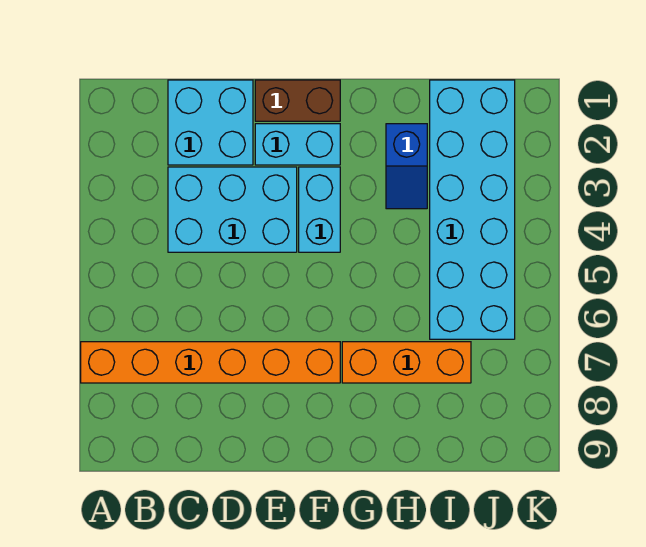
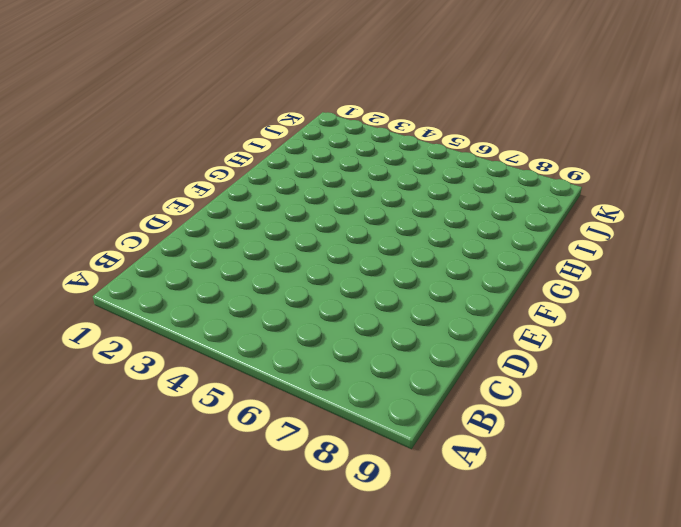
none -> orange brick A7:F7 level 1
none -> cyan brick C1:D2 level 1

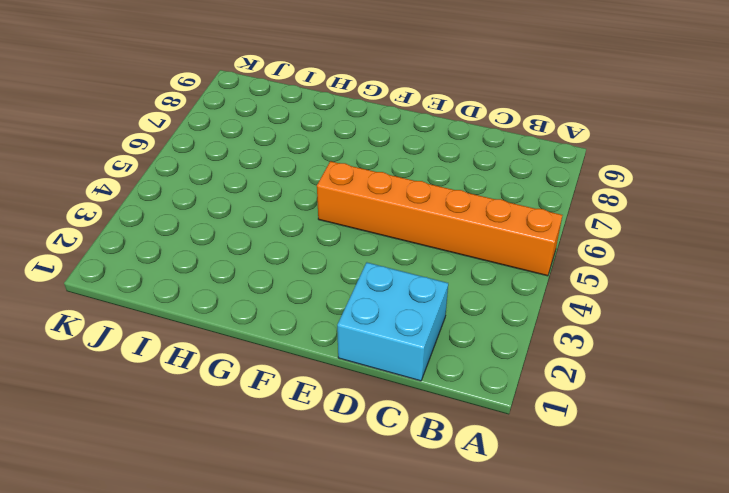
orange brick A5:F5 level 1 -> orange brick A7:F7 level 1
none -> cyan brick C3:E4 level 1
none -> brown brick E1:F1 level 1

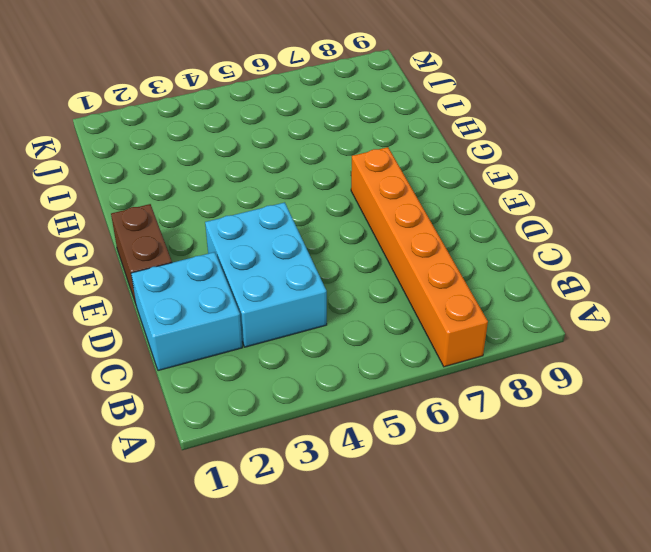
none -> cyan brick E2:F2 level 1
none -> cyan brick F3:F4 level 1

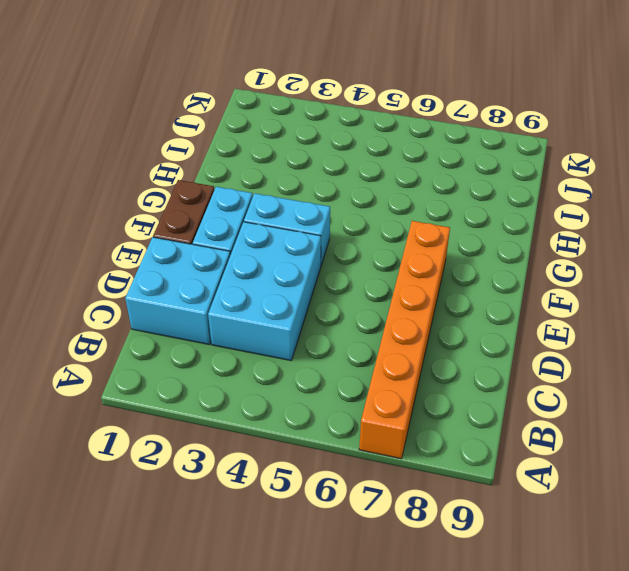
none -> orange brick G7:I7 level 1
none -> blue slope H2:H3 level 1 top 2

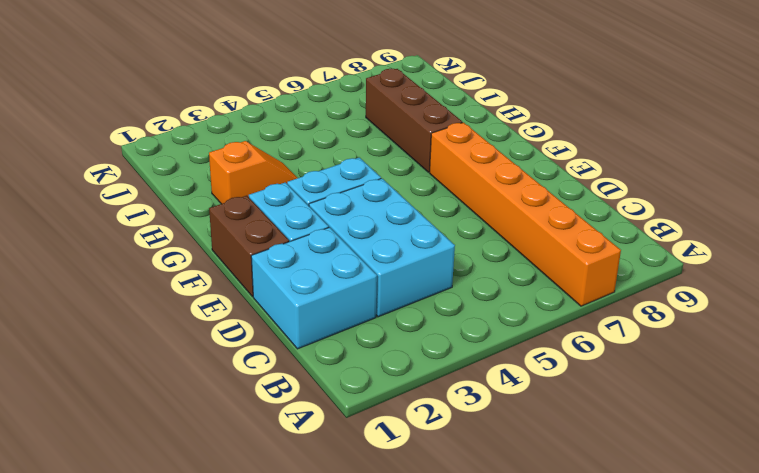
brown brick G7:I7 level 1 -> orange brick G7:I7 level 1
orange slope H2:H3 level 1 top 2 -> blue slope H2:H3 level 1 top 2
none -> cyan brick I1:J6 level 1

